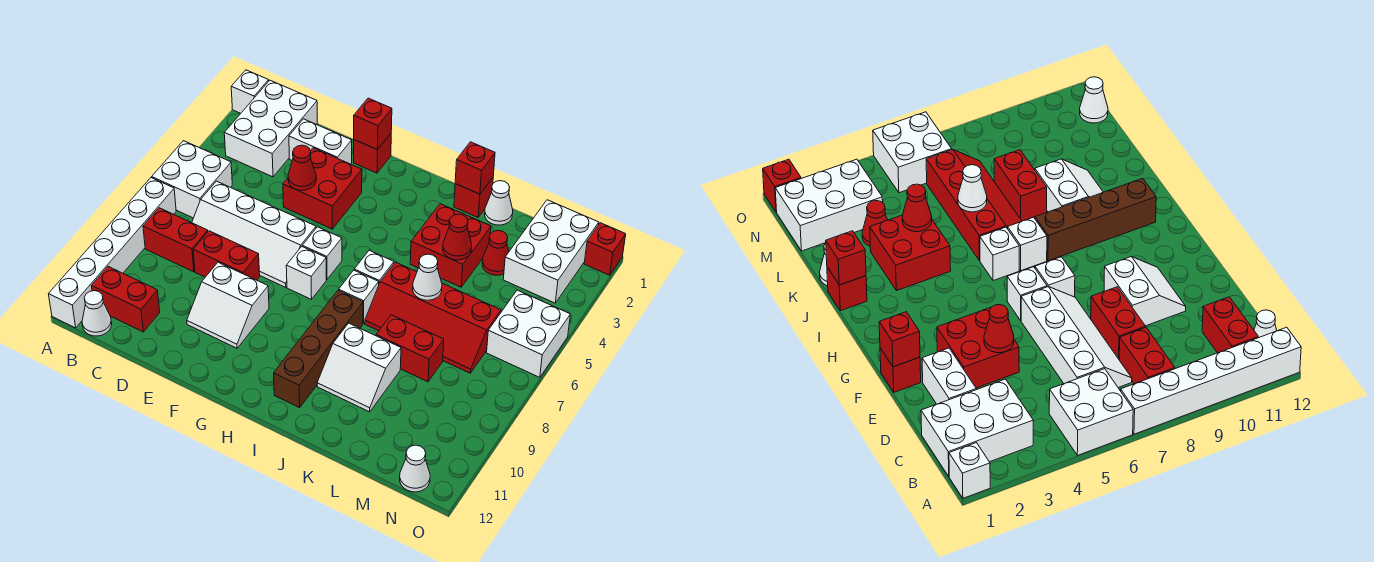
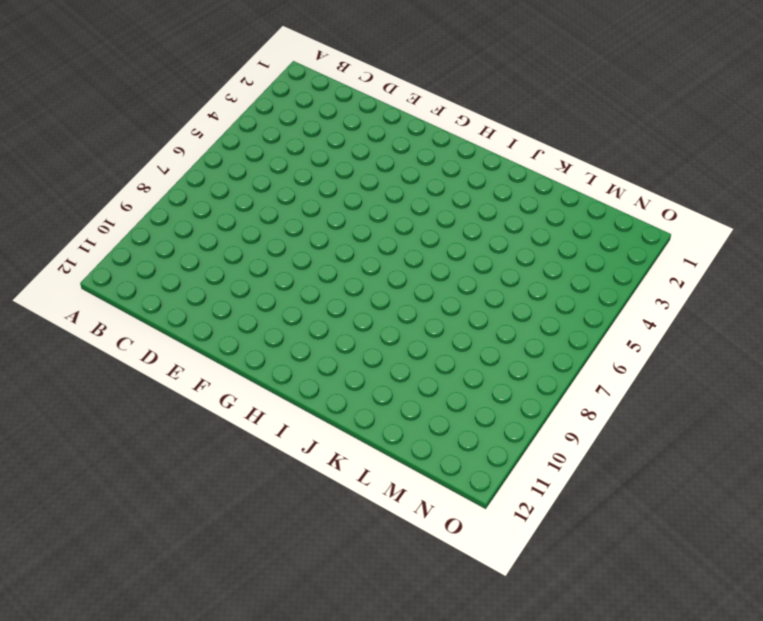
none -> white brick A1 level 1
none -> white brick A5:B6 level 1
none -> white brick A7:A12 level 1
none -> white brick B1:C3 level 1

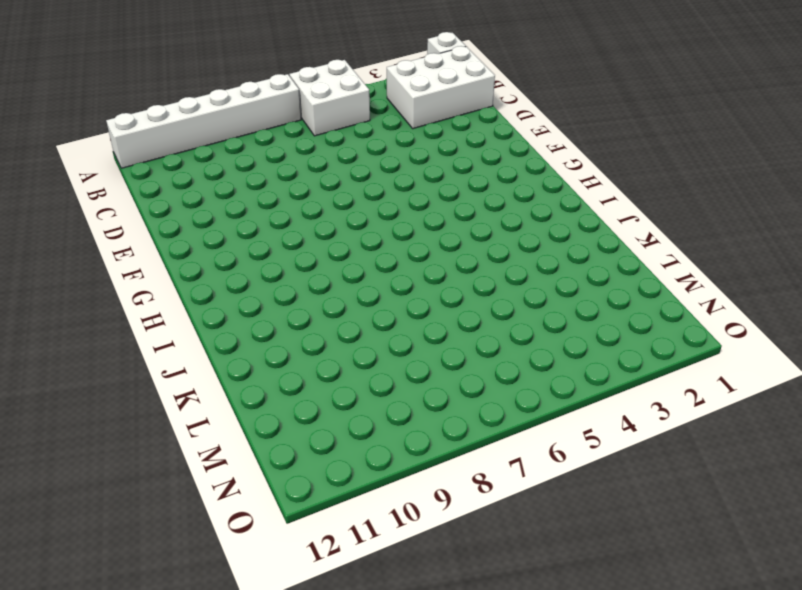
none -> red brick B8:C8 level 1
none -> red brick B11:C11 level 1
none -> white cone B12 level 1
none -> white slope C6:F7 level 1 top 6

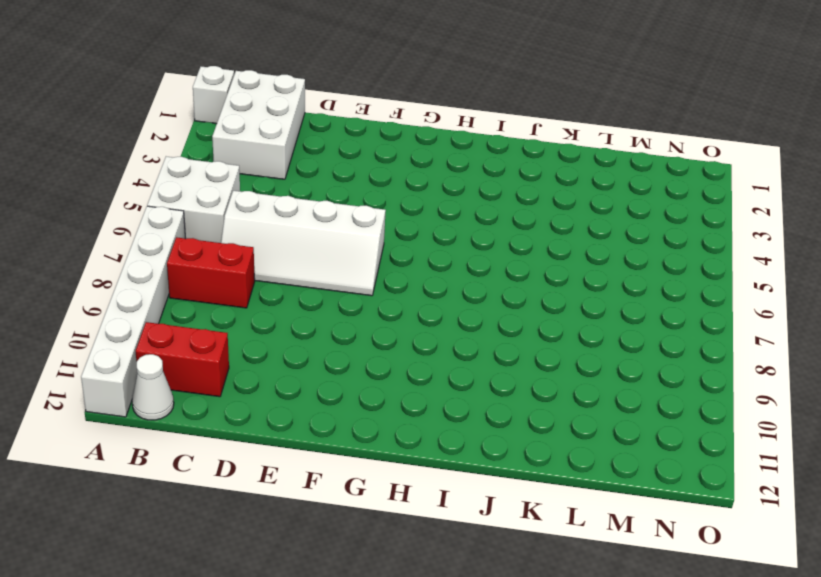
none -> white brick D2:E2 level 1
none -> red brick D8:E8 level 1
none -> red brick E3:F4 level 1
none -> white slope E9:F10 level 1 top 9

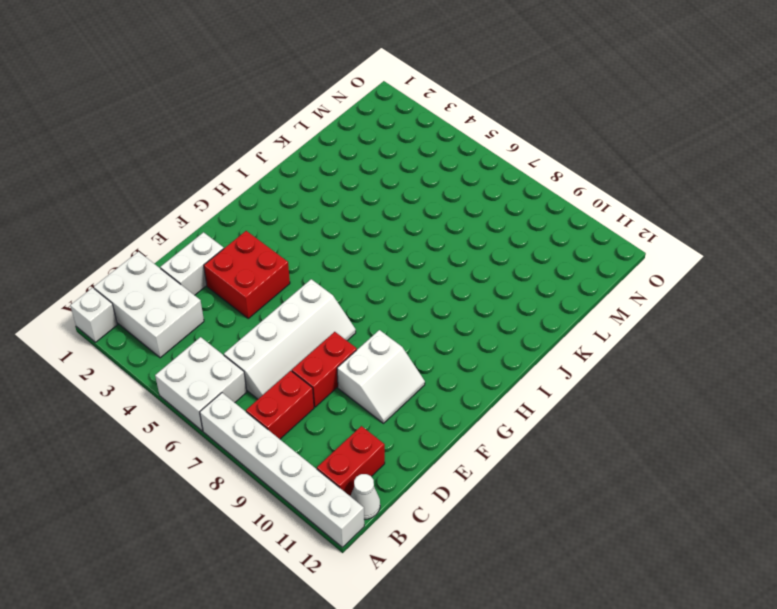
none -> red brick F1 level 1
none -> white brick G6 level 1
none -> white brick G7 level 1
none -> white brick I6 level 1

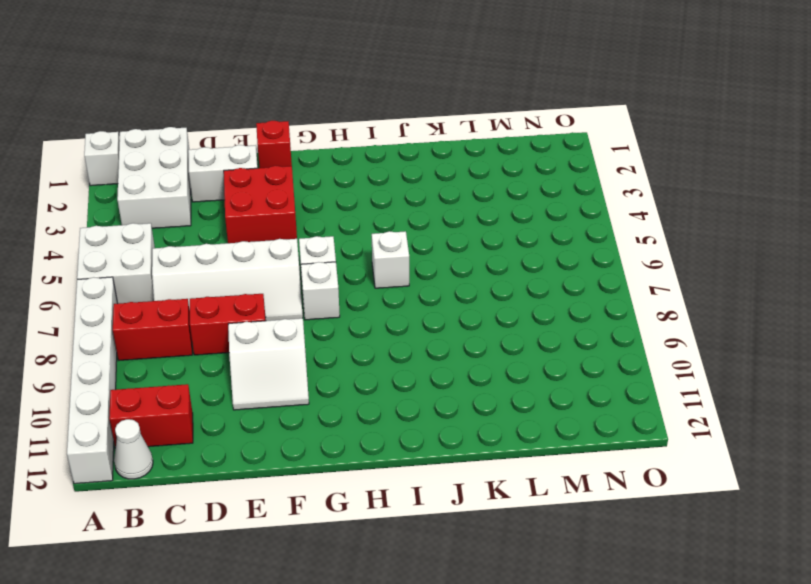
none -> white brick I7 level 1
none -> brown brick I8:I11 level 1
none -> red brick J1 level 1
none -> red brick J3:K4 level 1

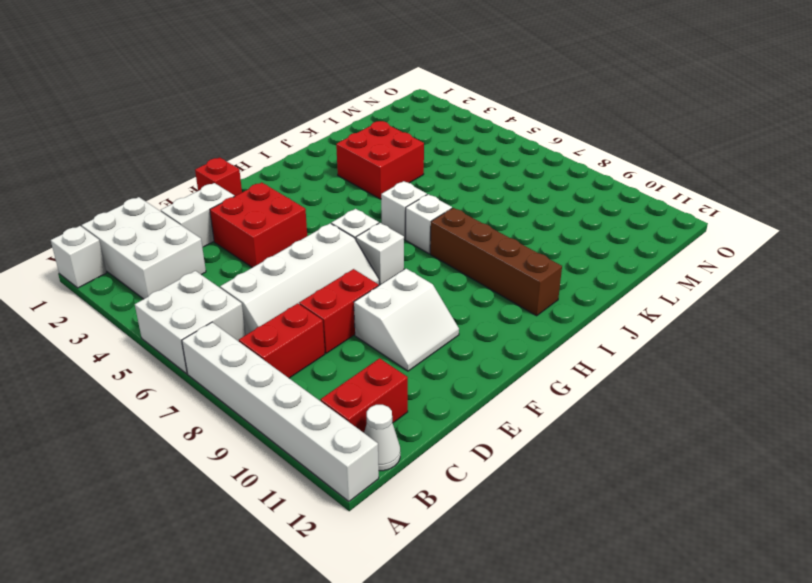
none -> red brick J1 level 1
none -> red slope J6:M7 level 1 top 6
none -> white slope J9:K10 level 1 top 9
none -> white cone K1 level 1

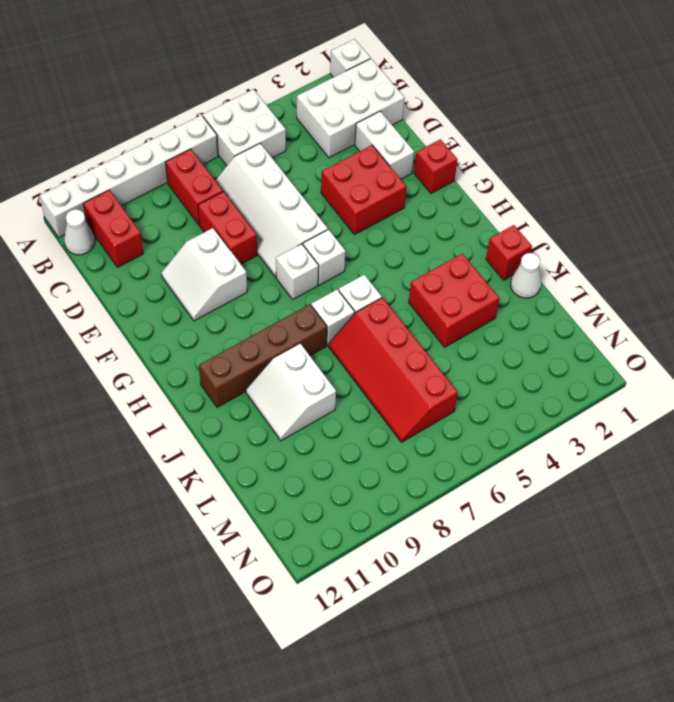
none -> red brick K8:L8 level 1
none -> red cone L3 level 1
none -> white brick M1:N3 level 1
none -> white brick N5:O6 level 1

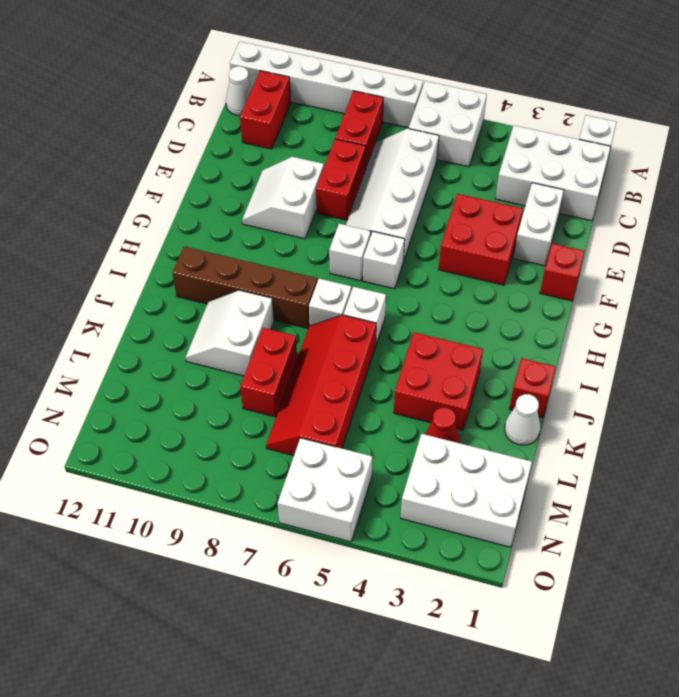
none -> white cone N12 level 1
none -> red brick O1 level 1
none -> red cone E4 level 2
none -> red brick F1 level 2

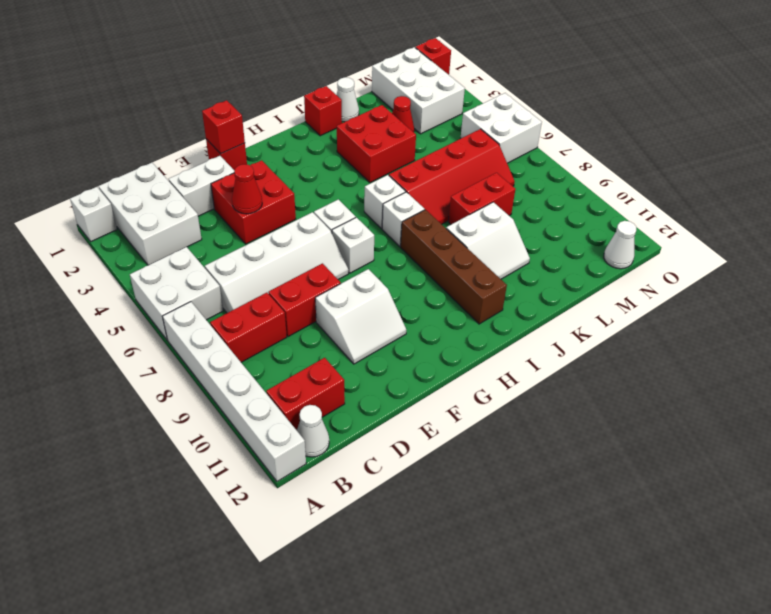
none -> red brick J1 level 2
none -> red cone K4 level 2
none -> white cone K6 level 2

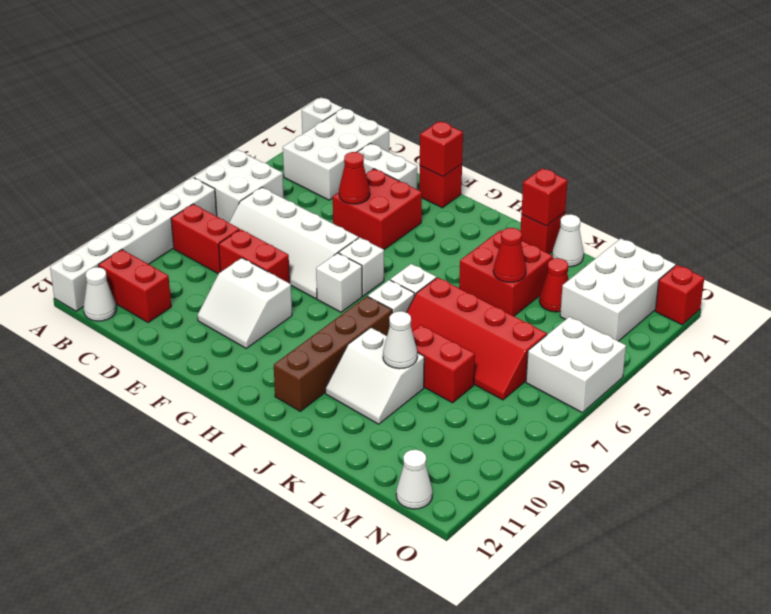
white cone K9 level 2 -> white cone K6 level 2

